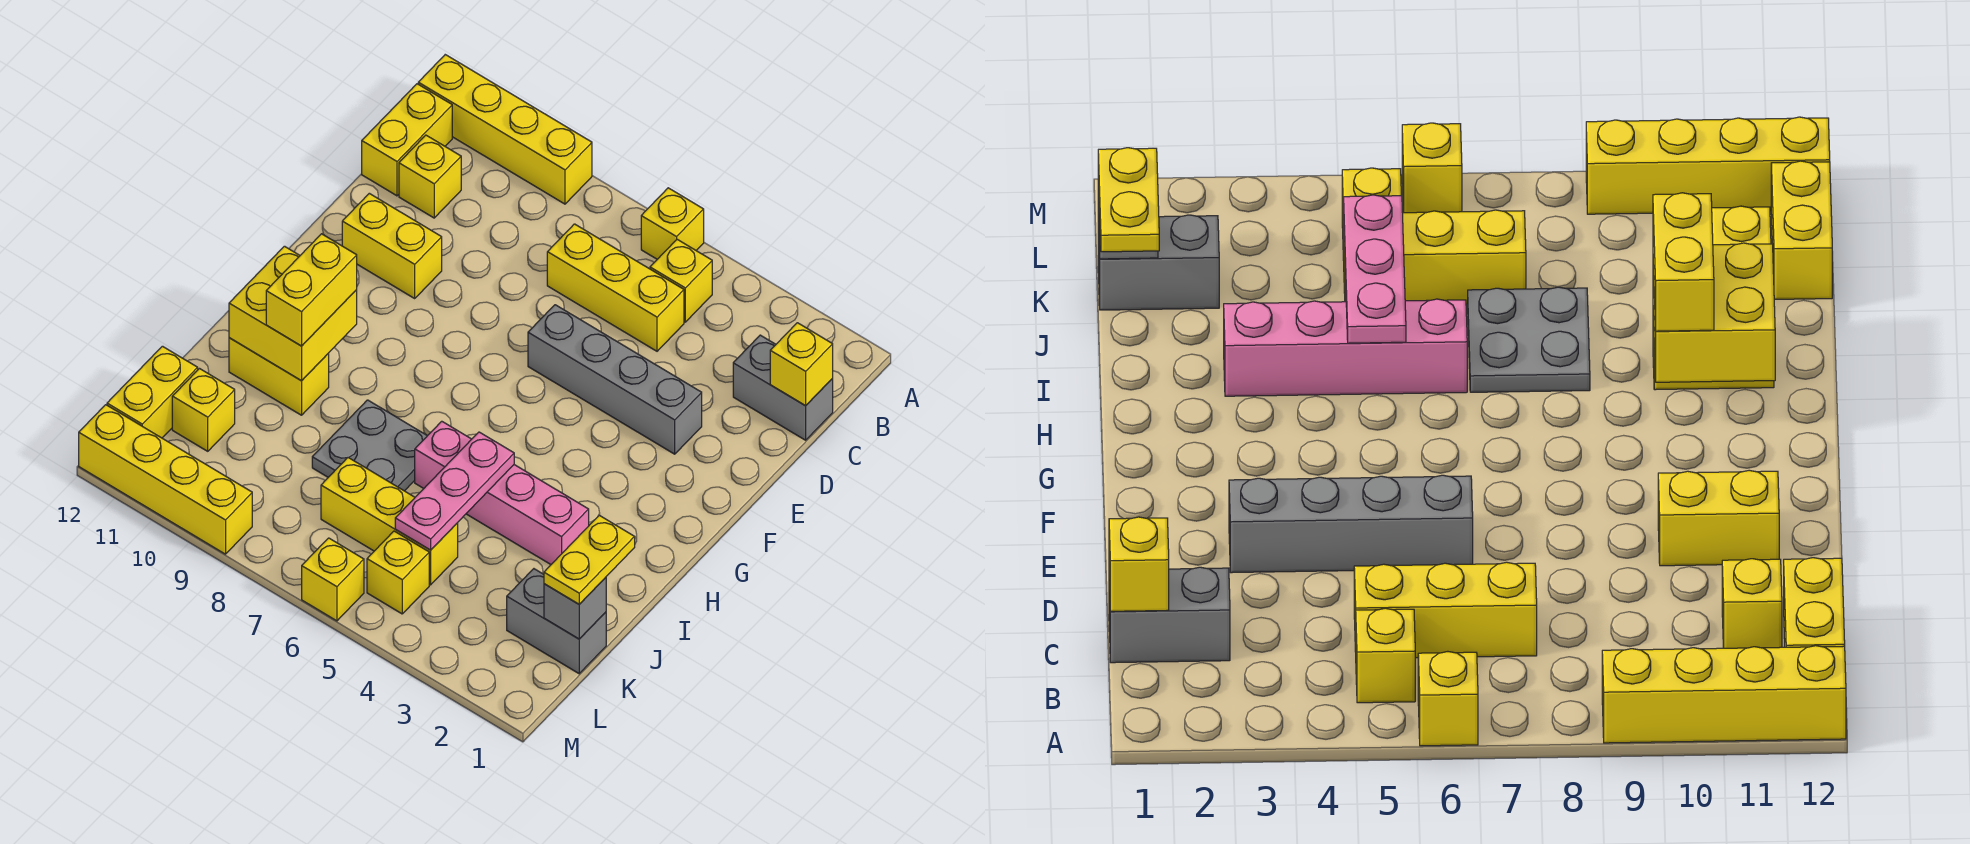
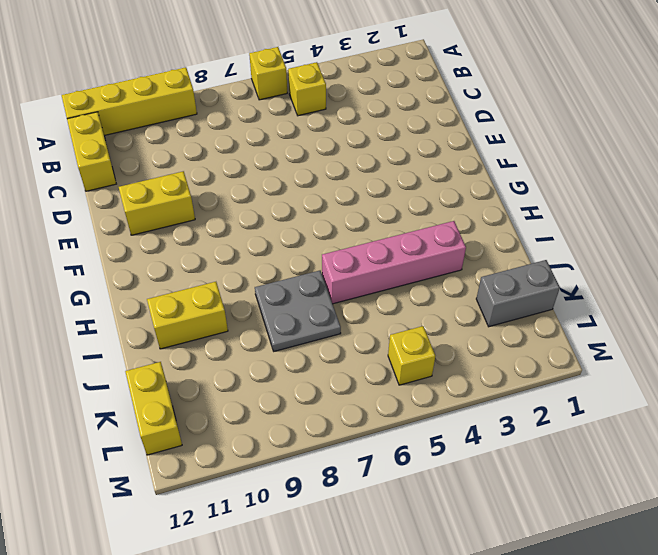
none -> grey brick C1:C2 level 1
none -> yellow brick C5:C7 level 1
none -> yellow brick C11 level 1

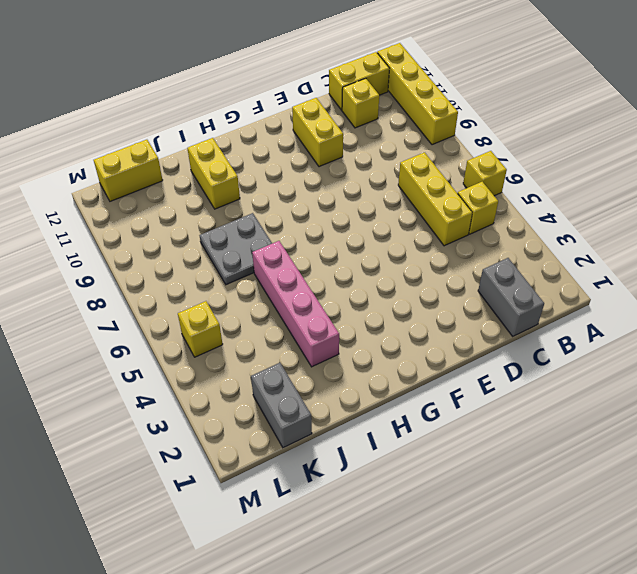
none -> grey brick E3:E6 level 1
none -> yellow brick K5:K7 level 1
none -> yellow brick K11 level 1

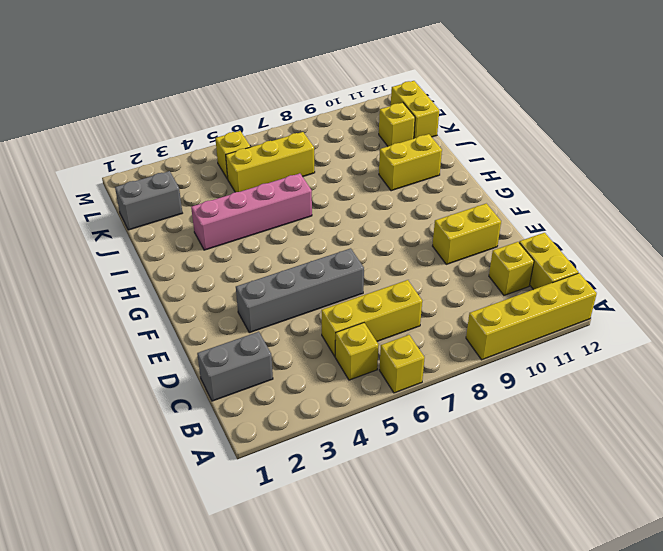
none -> grey plate I7:J8 level 1
none -> yellow brick M6 level 1
none -> yellow brick M9:M12 level 1

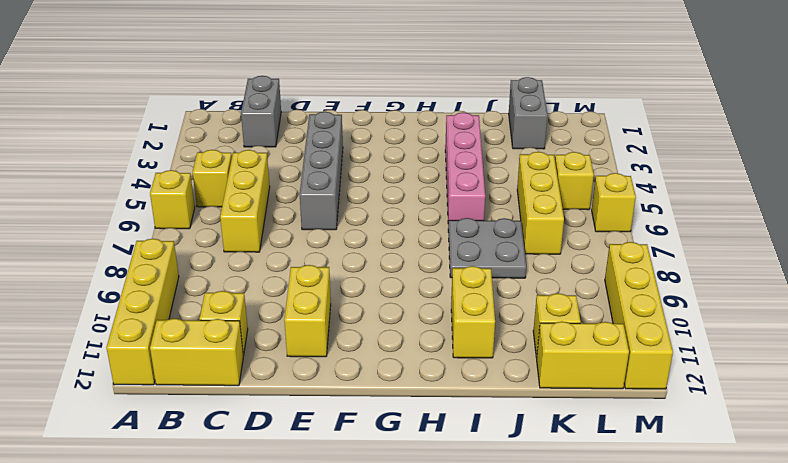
none -> yellow brick C1 level 2
none -> yellow brick H10:I11 level 2
none -> pink plate I5:K5 level 2

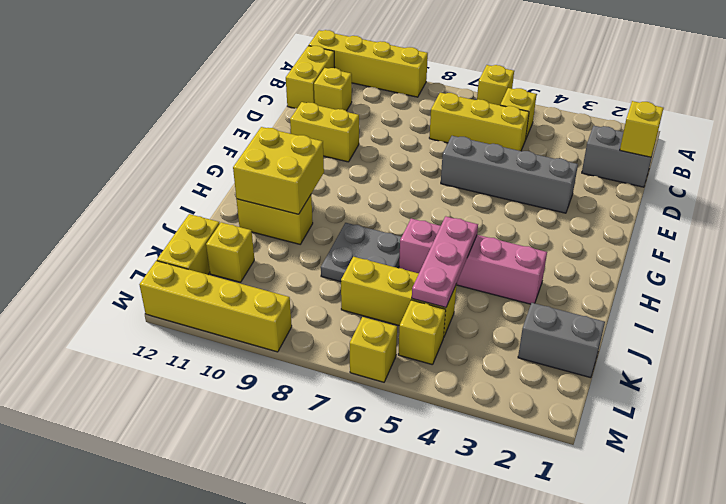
none -> grey brick K1 level 2
none -> yellow brick H10:I10 level 3
none -> yellow plate J1:K1 level 3

